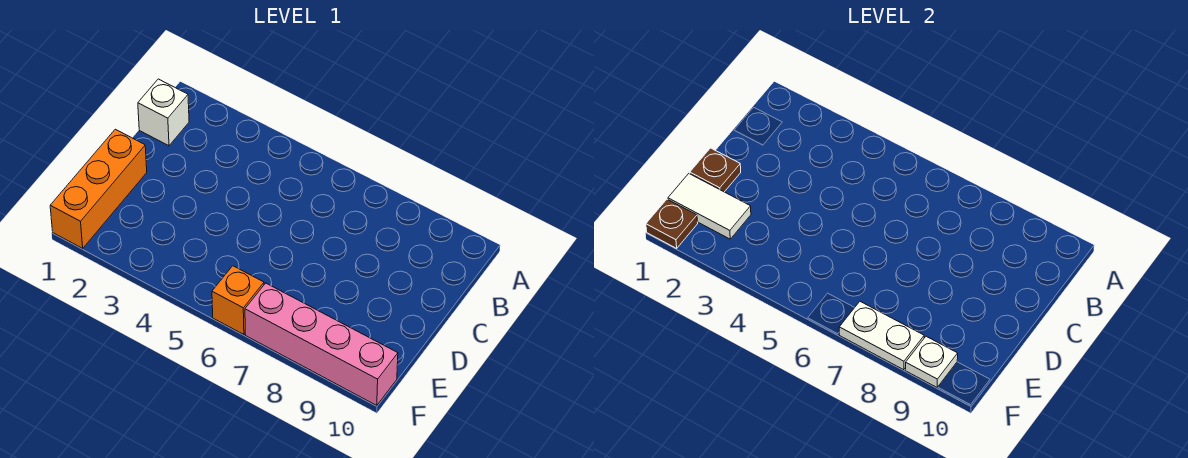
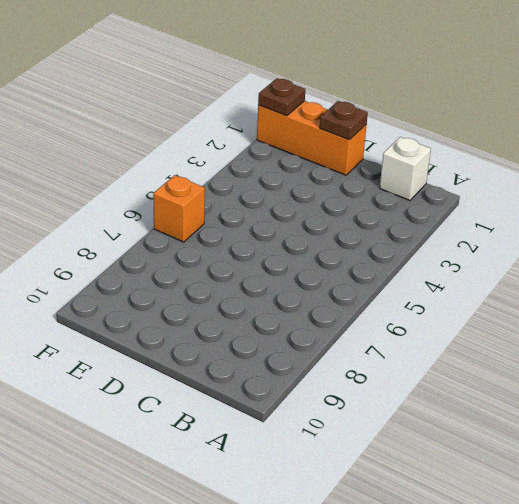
none -> pink brick F7:F10 level 1
none -> white tile E1:E2 level 2

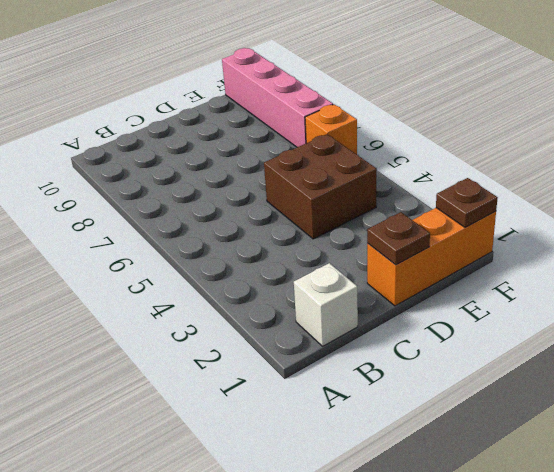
brown brick D4:E5 level 1 -> none
none -> white tile E1:E2 level 2
none -> white plate F7:F8 level 2

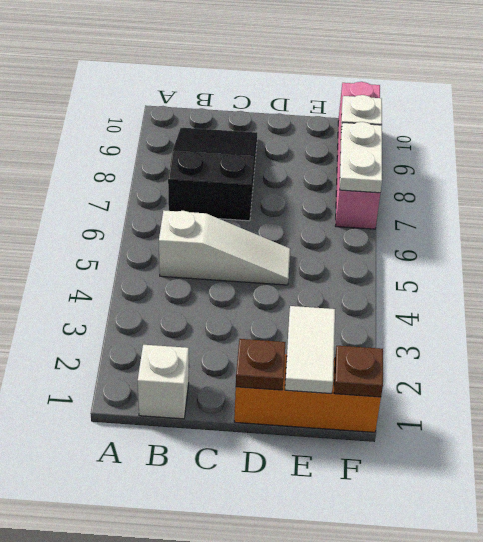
white slope B5:D5 level 1 top B -> none
black slope B7:C9 level 1 top 7 -> none
none -> orange brick F6 level 1

